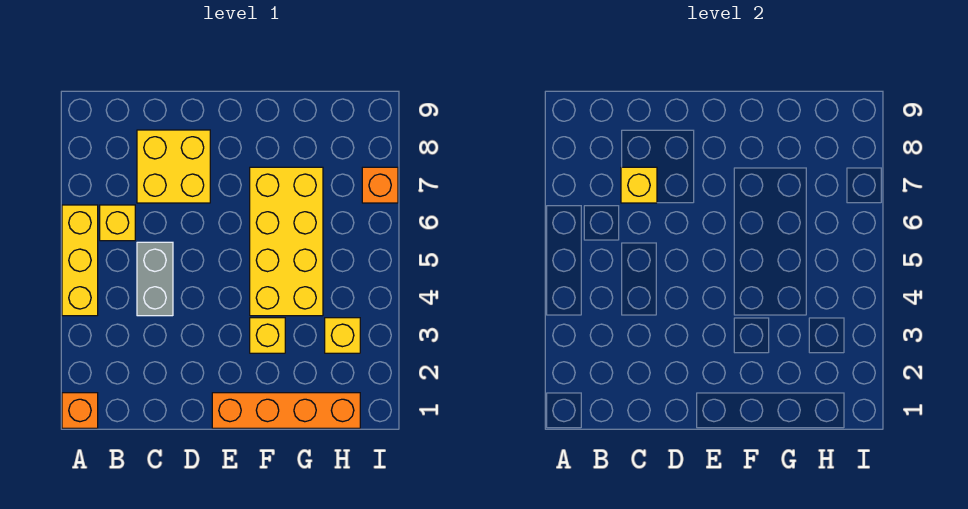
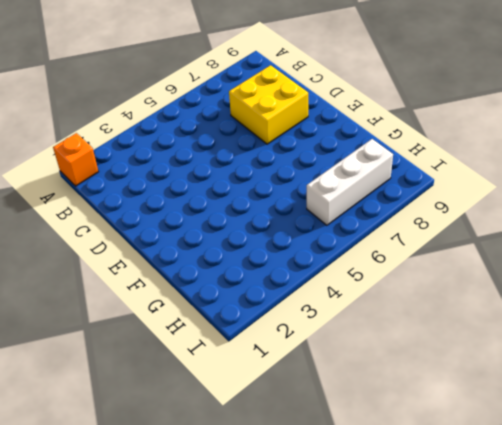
white brick H6:H8 level 1 -> none
none -> yellow brick A4:A6 level 1
none -> yellow brick B6 level 1

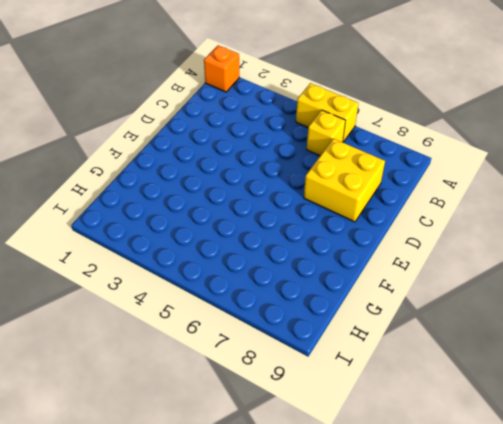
yellow brick A5:A6 level 1 -> yellow brick A4:A6 level 1
none -> grey brick C4:C5 level 1
none -> orange brick E1:H1 level 1

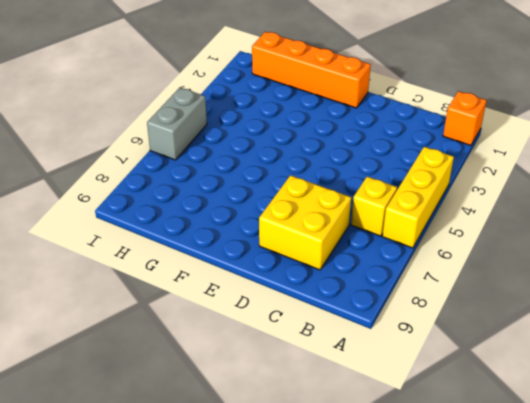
grey brick I5:I6 level 1 -> grey brick C4:C5 level 1
none -> yellow brick F3 level 1
none -> yellow brick F4:G7 level 1

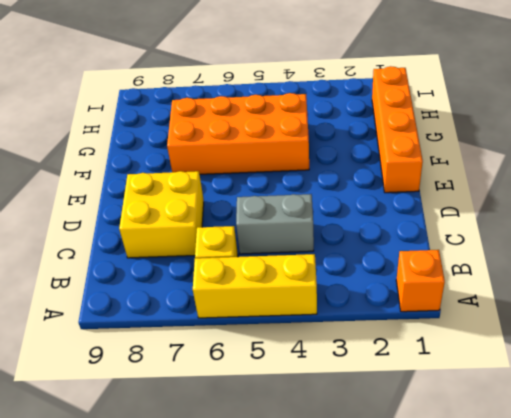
orange brick F4:G7 level 1 -> yellow brick F4:G7 level 1
none -> yellow brick F3 level 1
none -> yellow brick H3 level 1

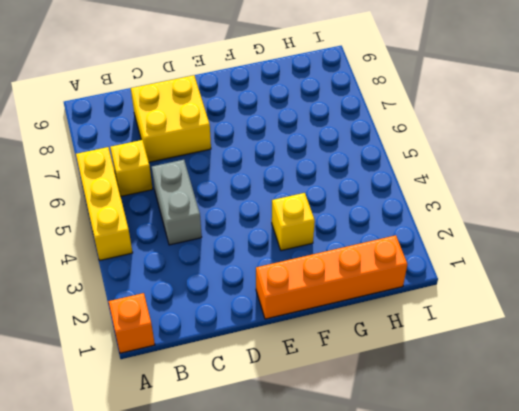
none -> yellow brick F4:G7 level 1
none -> yellow brick H3 level 1

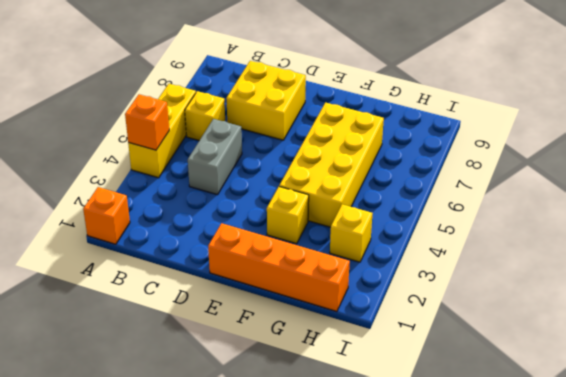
orange brick A4 level 2 -> orange brick I7 level 1
none -> yellow brick C7 level 2

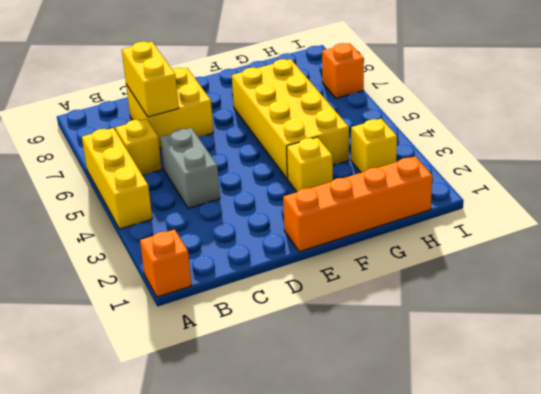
yellow brick C7:C8 level 2 -> yellow brick C7 level 2

